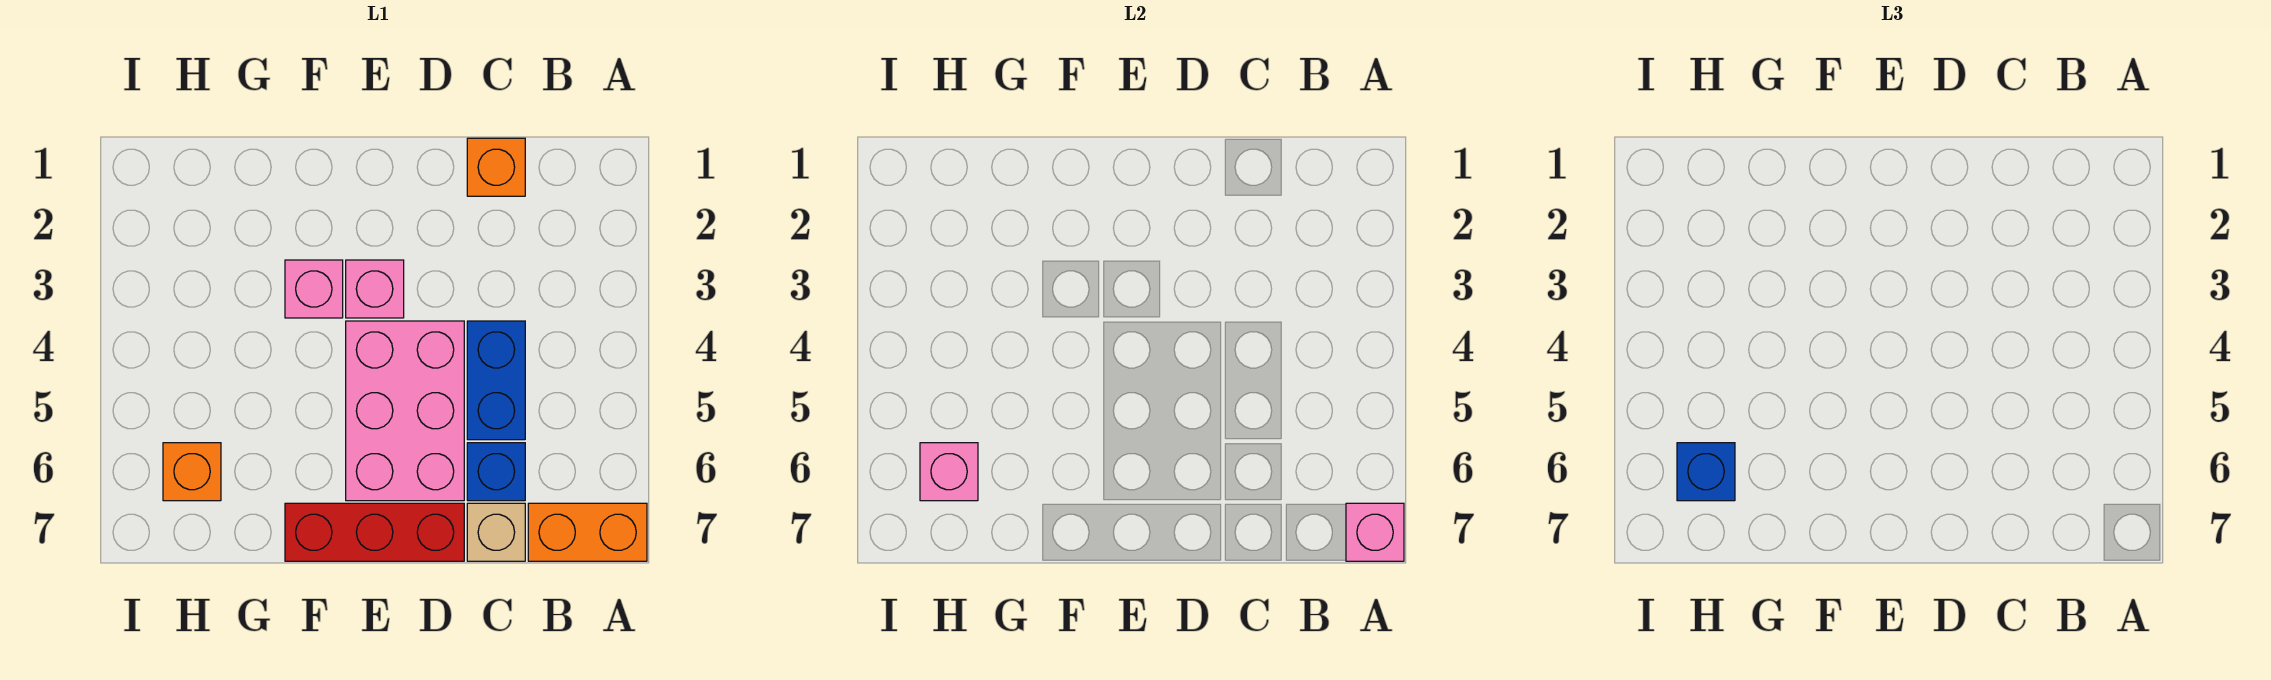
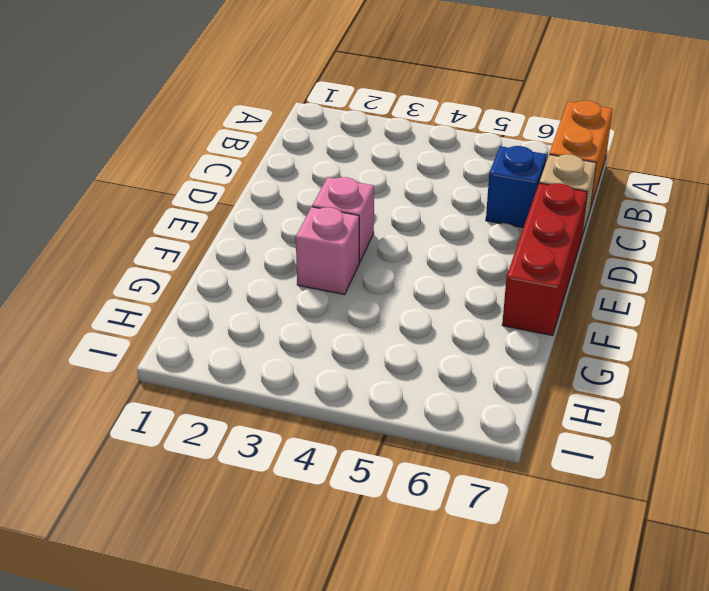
none -> orange brick C1 level 1
none -> blue brick C4:C5 level 1
none -> pink brick D4:E6 level 1

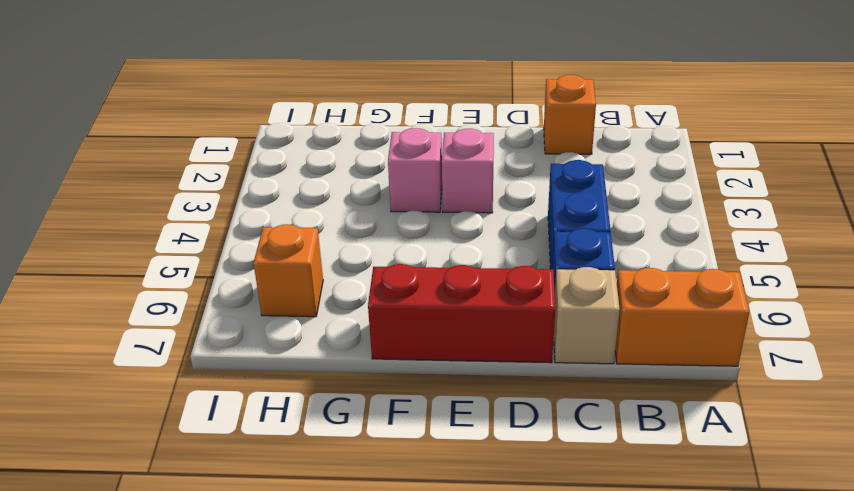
none -> pink brick D4:E6 level 1
none -> pink brick A7 level 2
none -> pink brick H6 level 2

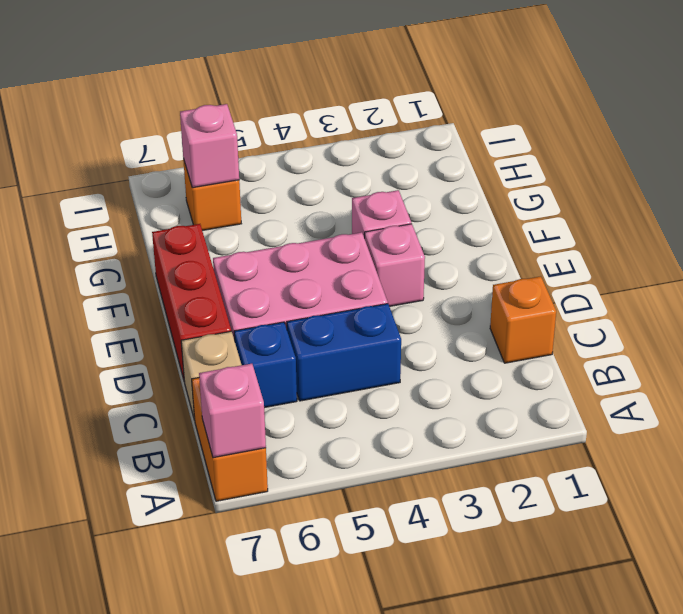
none -> blue brick H6 level 3

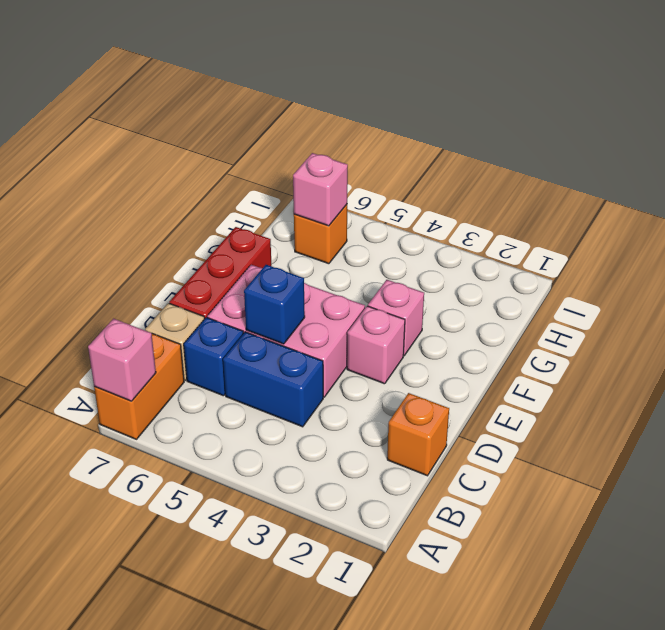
blue brick D5 level 2 -> blue brick H6 level 3

